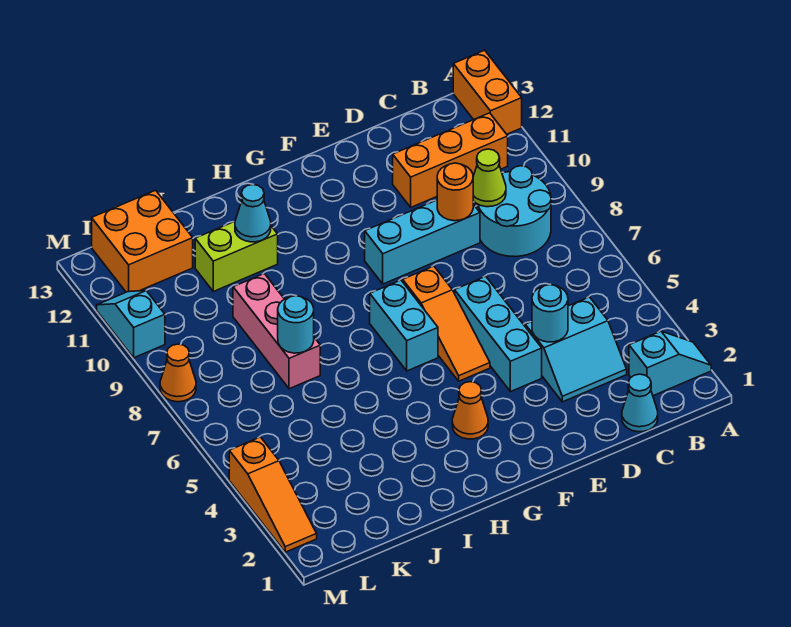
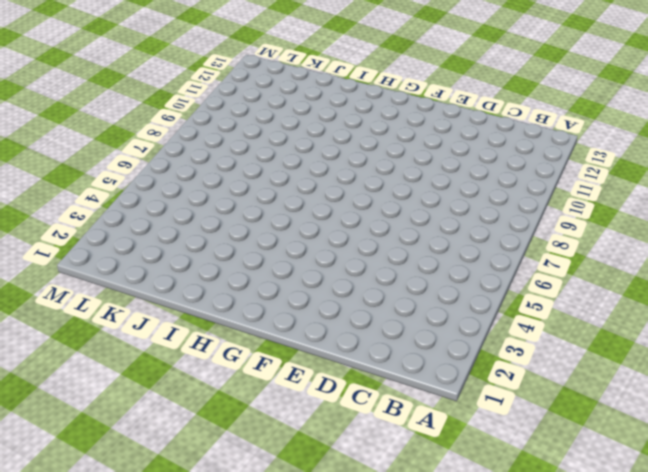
none -> cyan slope A2:B2 level 1 top B
none -> orange brick A12:A13 level 1
none -> cyan round brick B8:C9 level 1

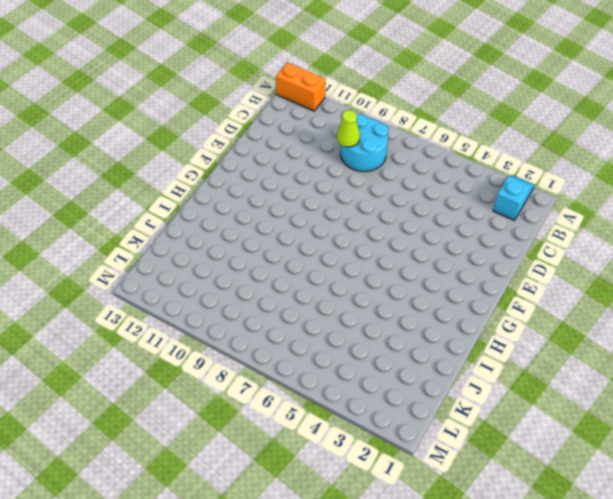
none -> orange brick B11:D11 level 1
none -> cyan cone C1 level 1
none -> cyan slope C3:D4 level 1 top 4

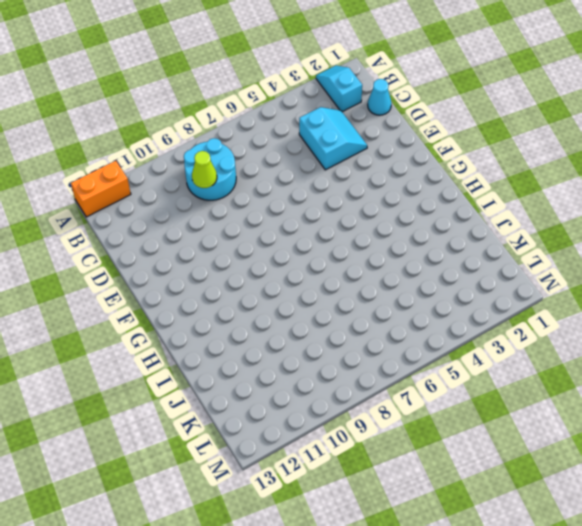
none -> orange brick B11:D11 level 1
none -> cyan brick D9:F9 level 1
none -> cyan brick E4:E6 level 1

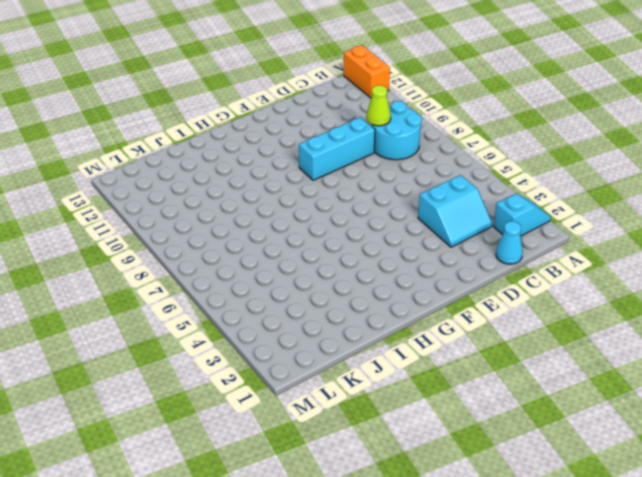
none -> orange brick B11:D11 level 1
none -> cyan brick E4:E6 level 1
none -> orange slope F5:F7 level 1 top 7

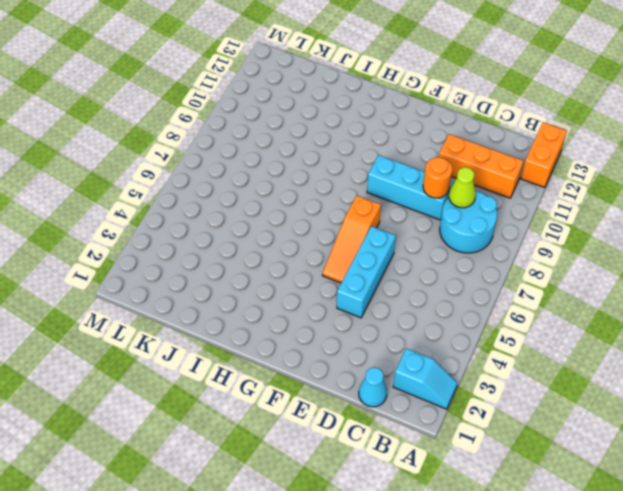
none -> cyan slope C3:D4 level 1 top 4
none -> orange cone G3 level 1
none -> cyan brick G6:G7 level 1

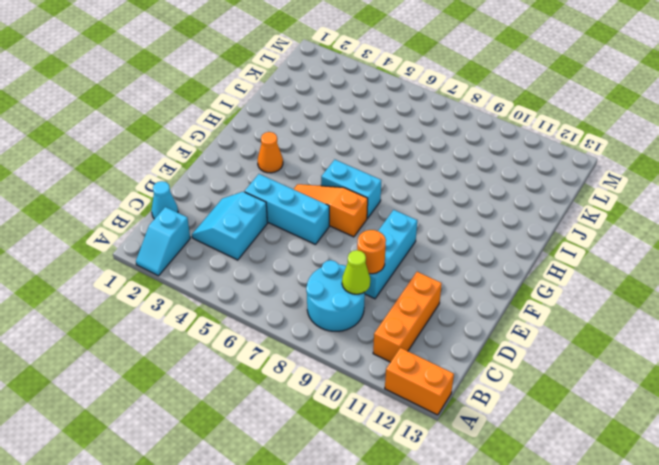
none -> lime brick I11:J11 level 1
none -> pink brick J7:J9 level 1
none -> orange brick K12:L13 level 1

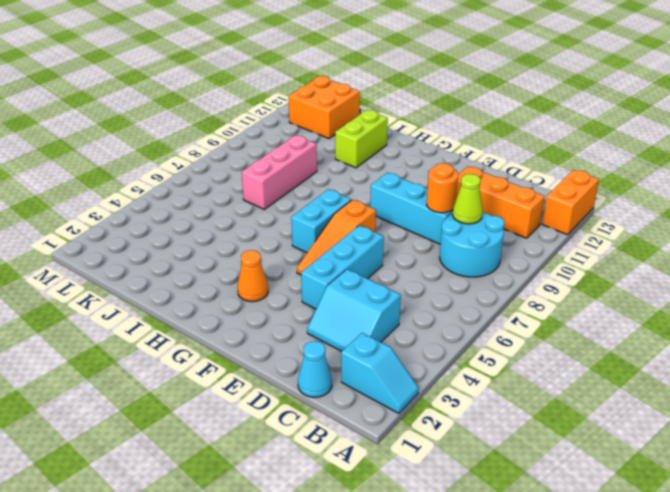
lime brick I11:I12 level 1 -> lime brick I11:J11 level 1
none -> orange slope M2:M4 level 1 top 4
none -> orange cone M8 level 1
none -> cyan slope M10:M11 level 1 top 10

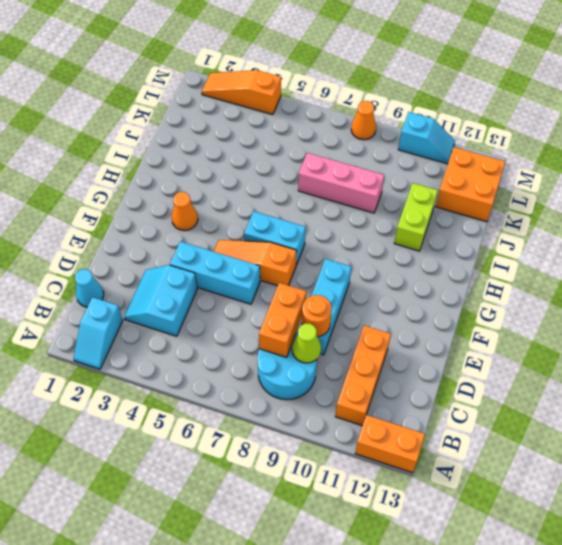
orange brick C8:D8 level 2 -> none
none -> cyan round brick D4 level 2
none -> cyan cone I11 level 2
none -> cyan round brick J7 level 2

